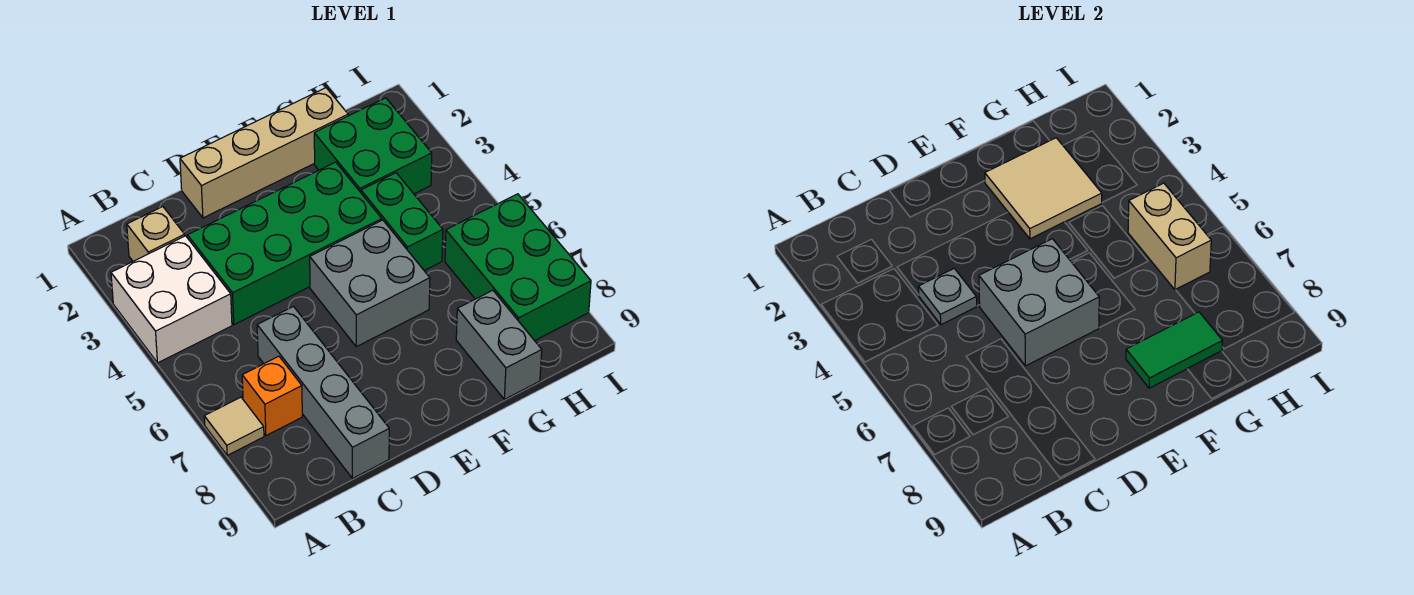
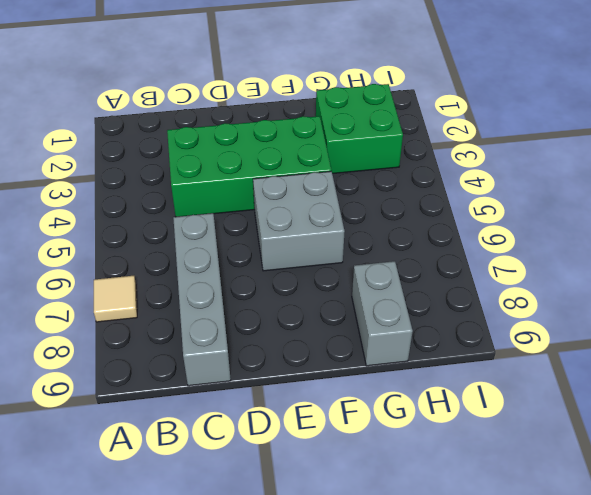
none -> white brick A3:B4 level 1
none -> tan brick B2 level 1
none -> orange brick B7 level 1

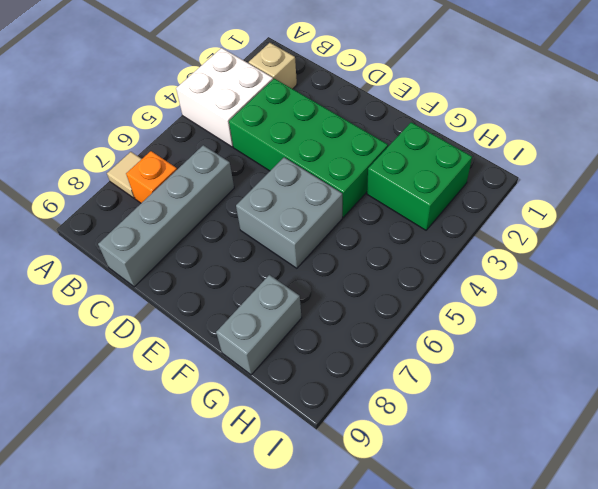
none -> tan brick D1:G1 level 1
none -> green brick G4:G5 level 1
none -> green brick H6:I8 level 1

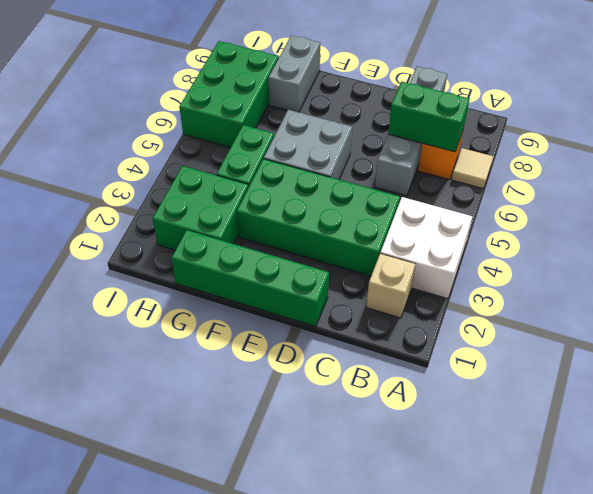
green brick B7:C7 level 2 -> none
green brick D1:G1 level 1 -> tan brick D1:G1 level 1
none -> grey plate C4 level 2
none -> grey brick D5:E6 level 2
none -> tan tile F2:G3 level 2

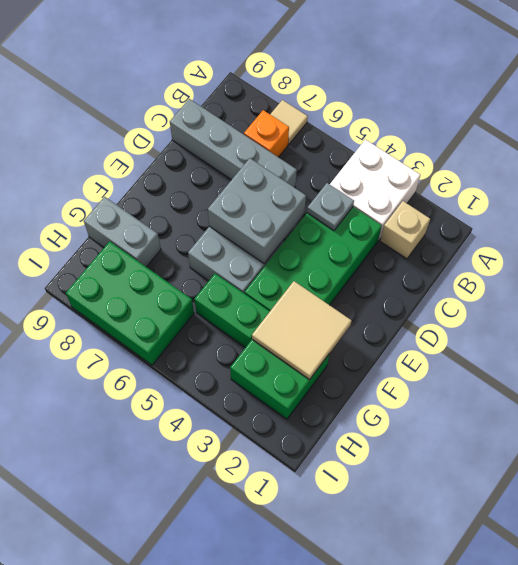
none -> tan brick D1:G1 level 1
none -> green tile F8:G8 level 2
none -> tan brick H5:H6 level 2

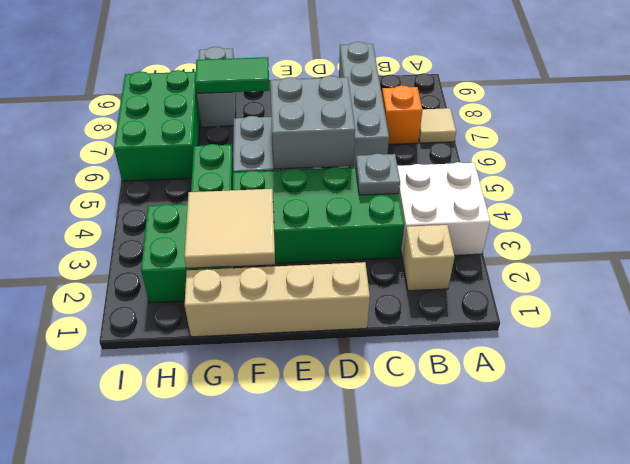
none -> tan brick H5:H6 level 2

